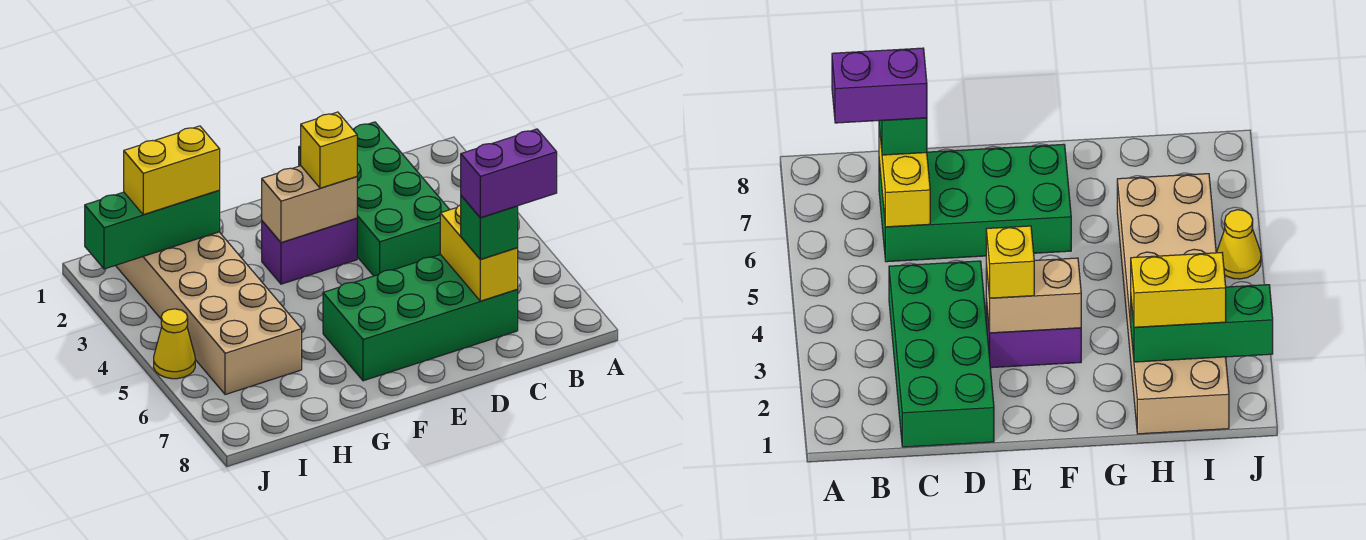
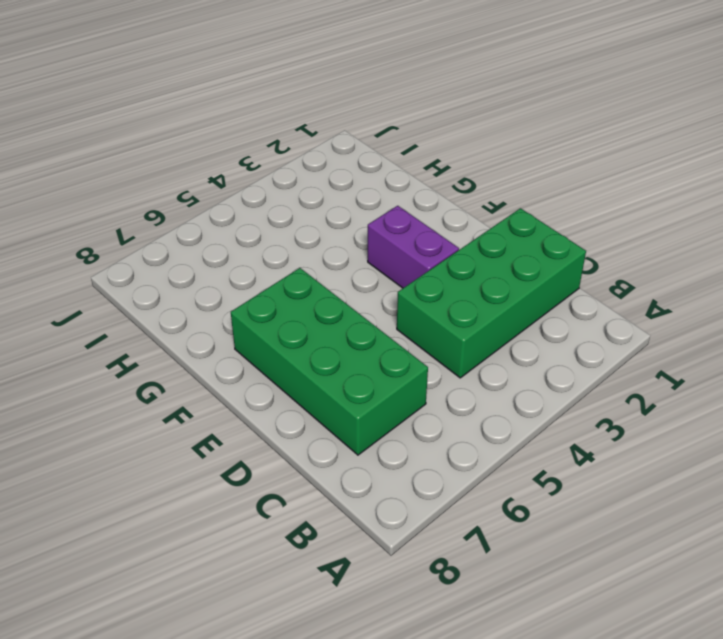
none -> tan brick H1:I6 level 1
none -> yellow cone J5 level 1
none -> yellow brick C6:C7 level 2

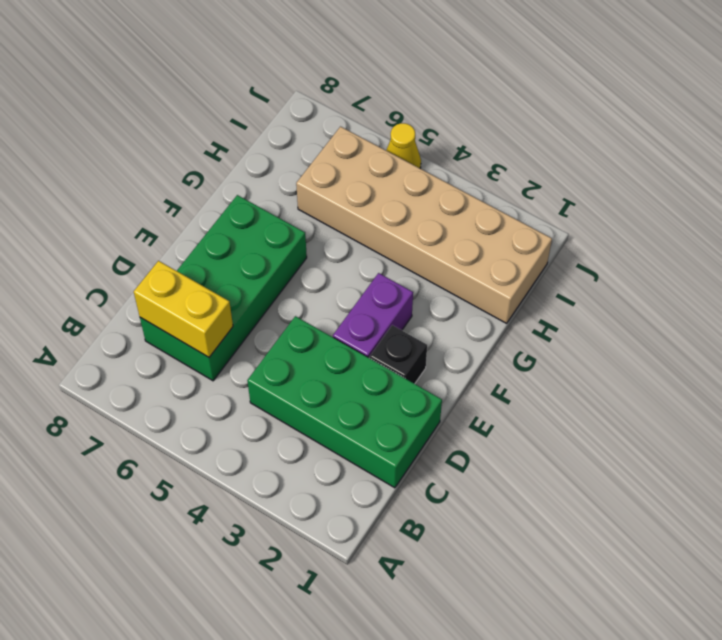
black brick E2 level 1 -> none
none -> tan brick E3:F3 level 2
none -> green brick H2:J2 level 2
none -> green brick C7 level 3

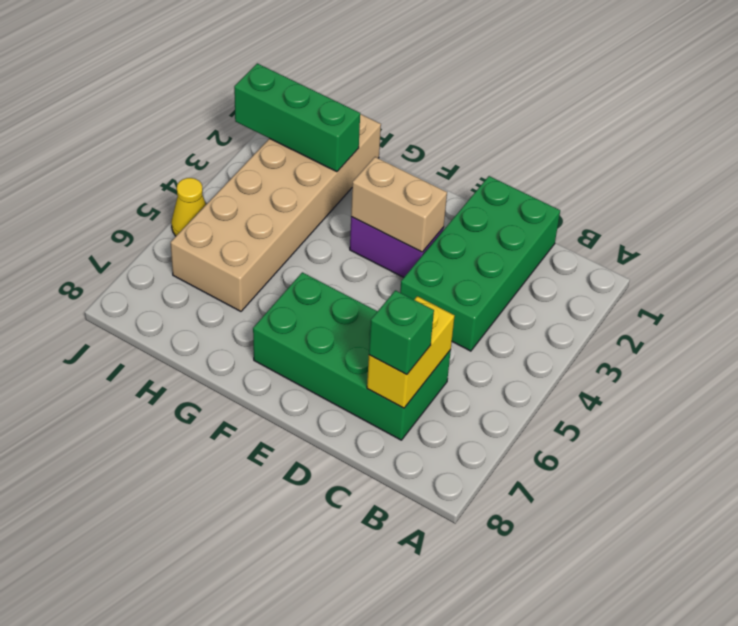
none -> yellow brick E3 level 3
none -> yellow brick H2:I2 level 3
none -> purple brick B7:C7 level 4

